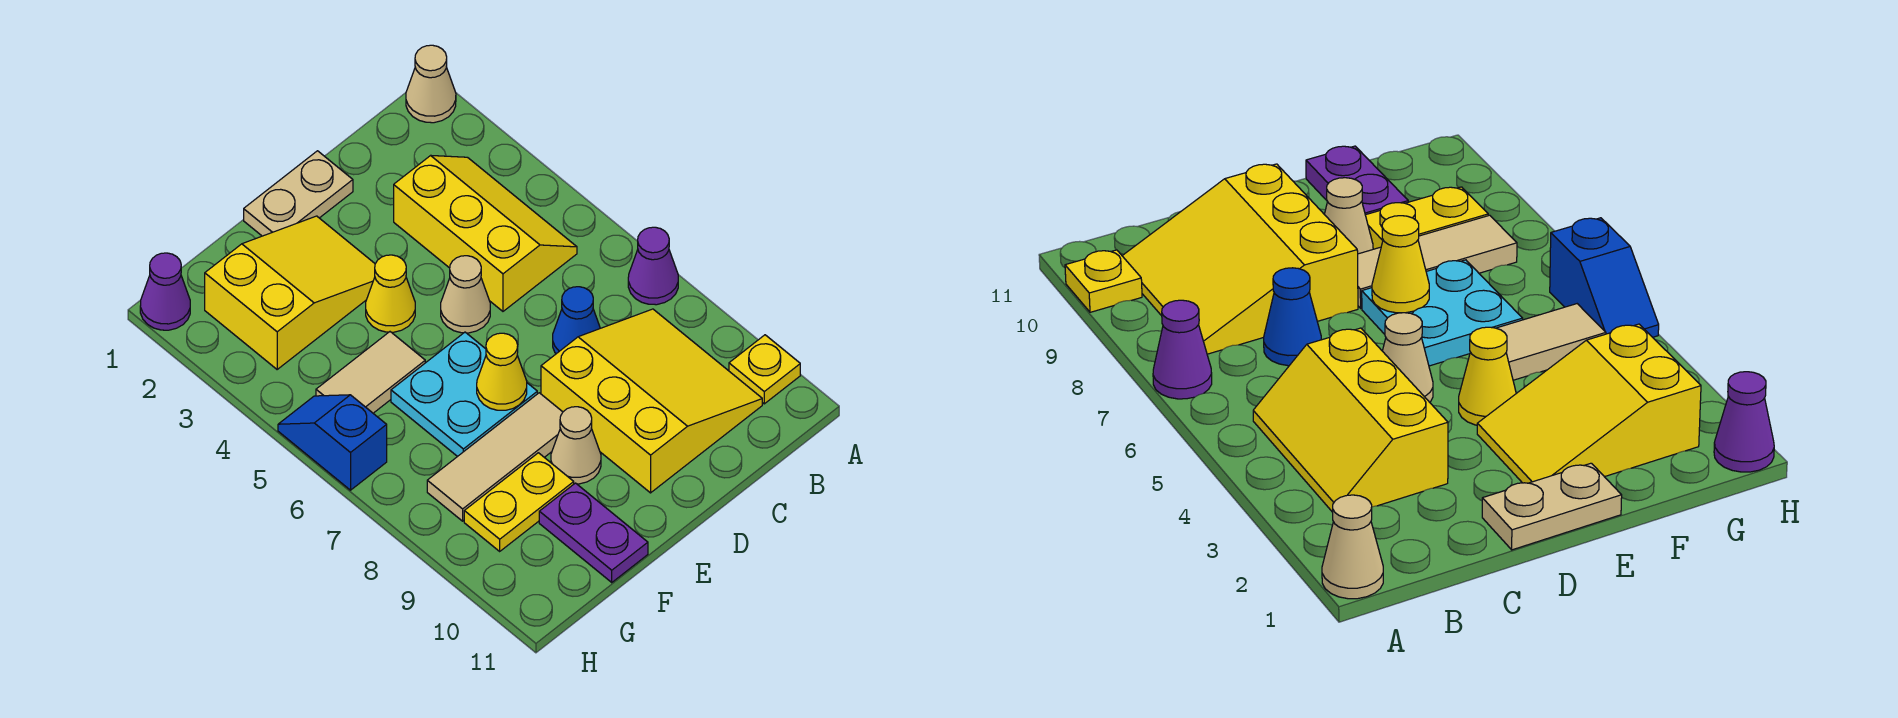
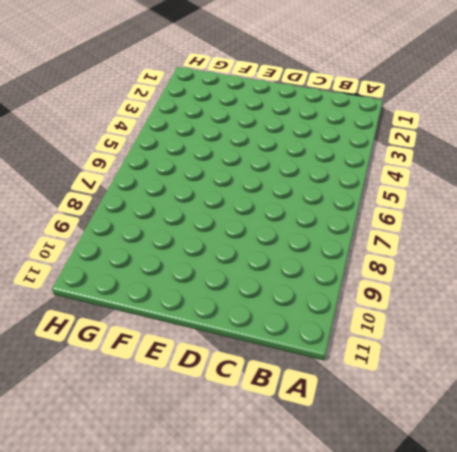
none -> tan cone A1 level 1
none -> purple cone A7 level 1
none -> yellow plate A10 level 1

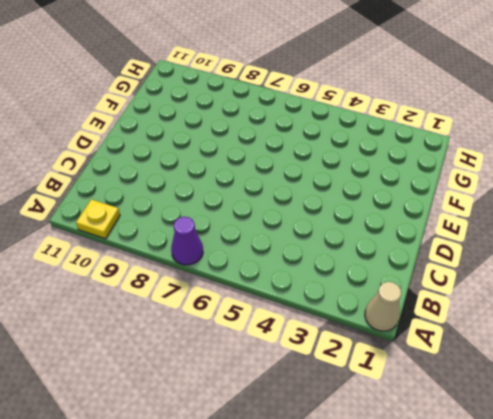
none -> yellow slope B3:C5 level 1 top C
none -> yellow slope B8:D10 level 1 top D
none -> blue cone C7 level 1

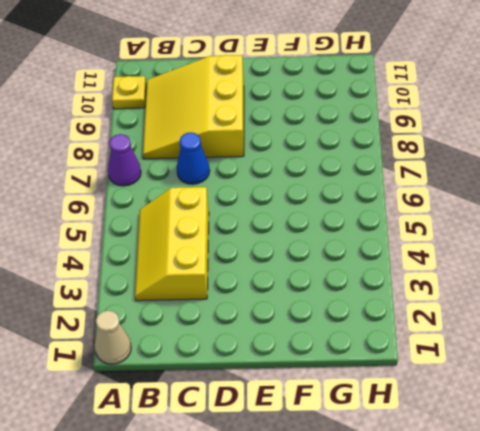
none -> tan plate D1:E1 level 1
none -> tan cone D5 level 1
none -> yellow slope E2:G3 level 1 top G

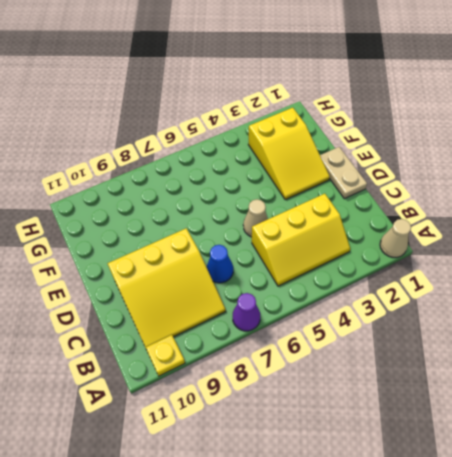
none -> yellow cone E4 level 1
none -> cyan plate E6:F7 level 1
none -> tan tile E8:G8 level 1

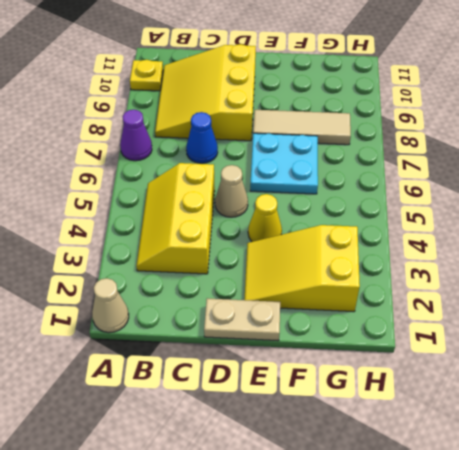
none -> tan cone E9 level 1
none -> tan tile F5:G5 level 1
none -> yellow plate F9:G9 level 1

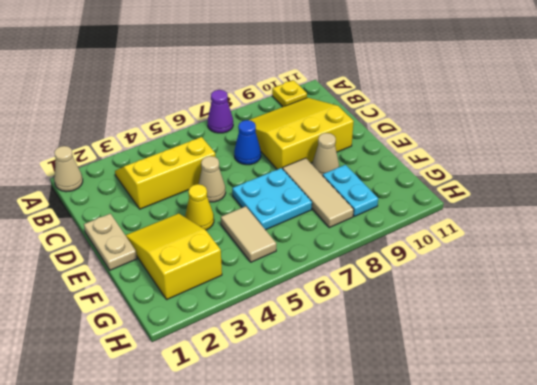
cyan plate F9:G9 level 1 -> yellow plate F9:G9 level 1
none -> purple plate F10:F11 level 1
none -> purple cone H1 level 1
none -> blue slope H5:H6 level 1 top 6

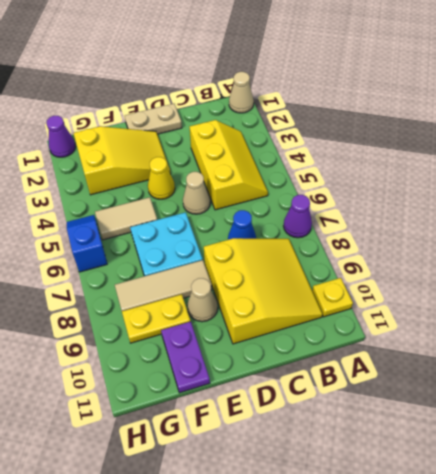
none -> yellow cone E7 level 2

